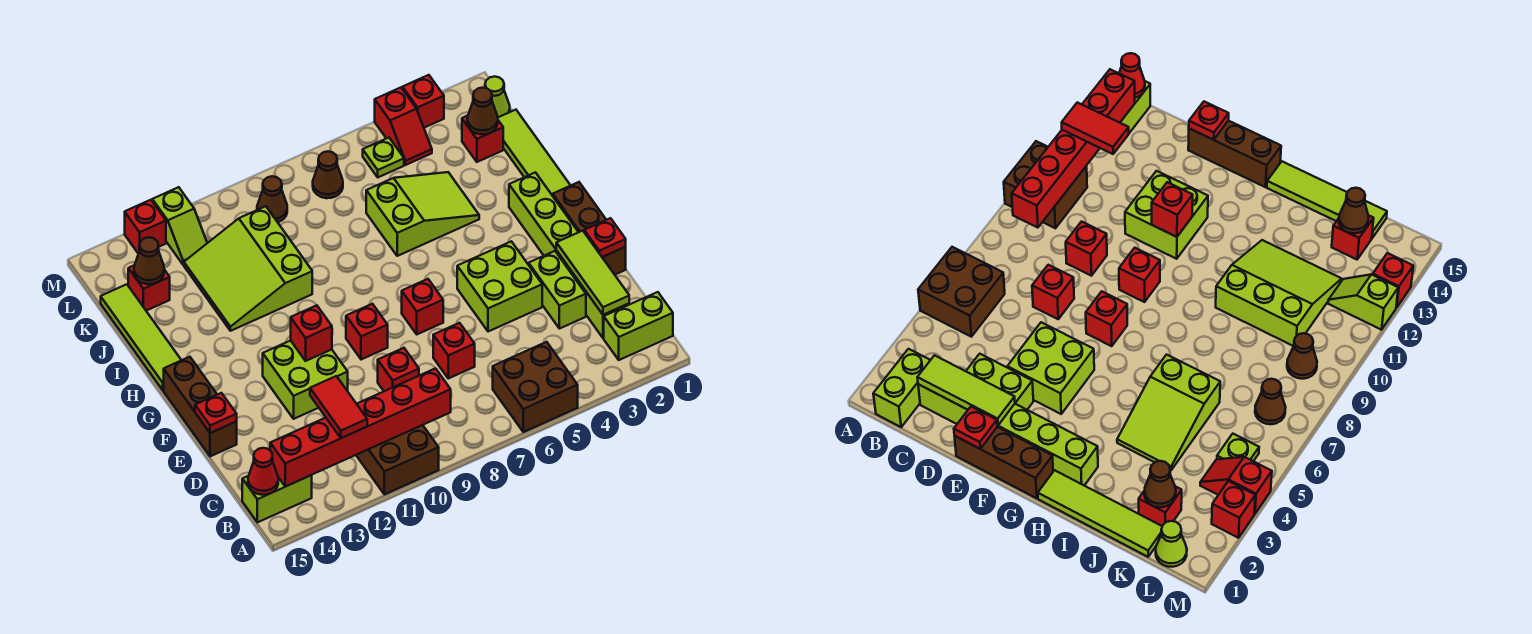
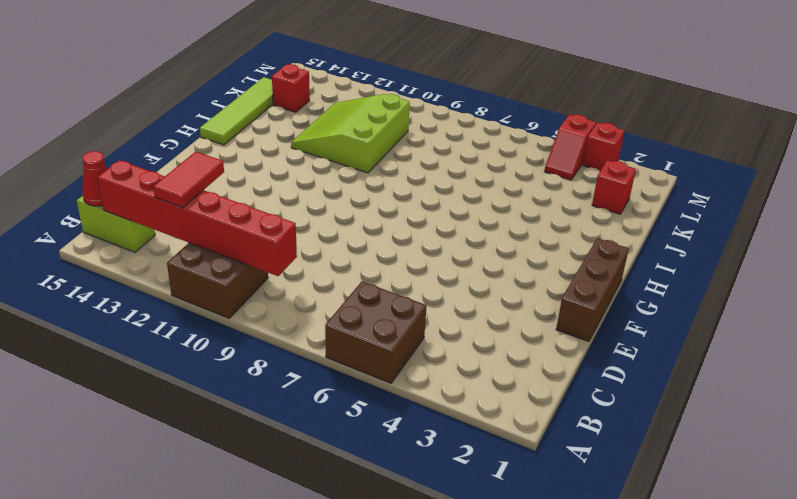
none -> lime brick B1:B2 level 1
none -> lime brick C2:H2 level 1
none -> lime brick D3:E3 level 1
none -> red brick D7 level 1

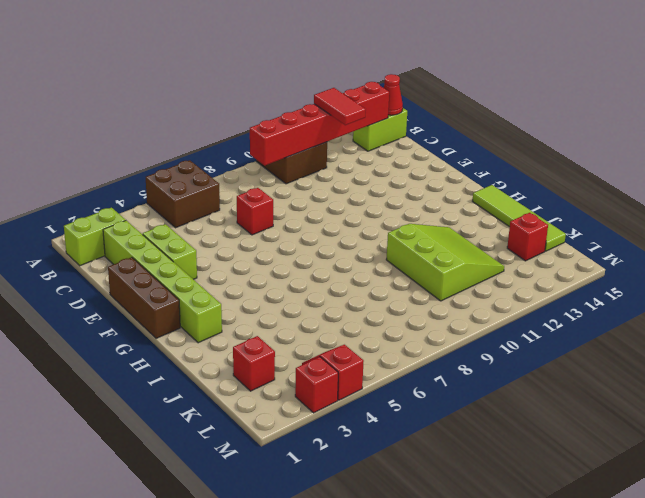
none -> red brick D9 level 1
none -> lime brick E4:F5 level 1
none -> lime brick E11:F12 level 1
none -> brown brick E15:G15 level 1

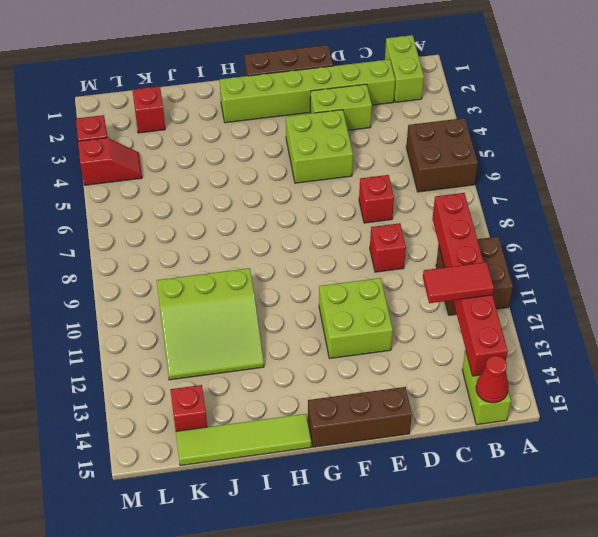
none -> red brick F7 level 1
none -> red brick F9 level 1
none -> lime tile H1:K1 level 1
none -> lime slope I4:J6 level 1 top 6

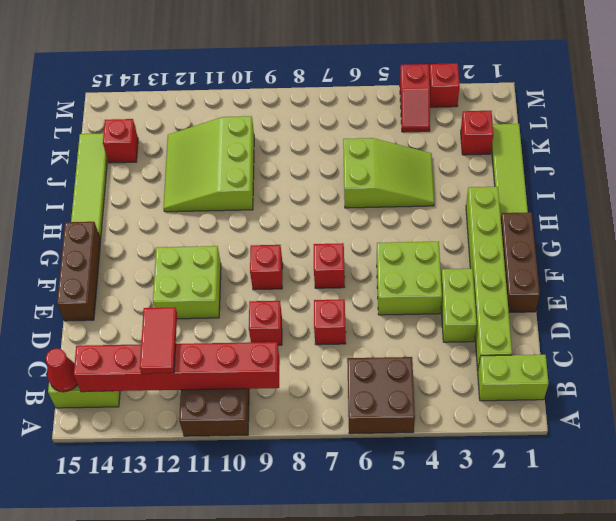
none -> lime cone L1 level 1
none -> lime plate L5 level 1
none -> brown cone L7 level 1
none -> brown cone L9 level 1

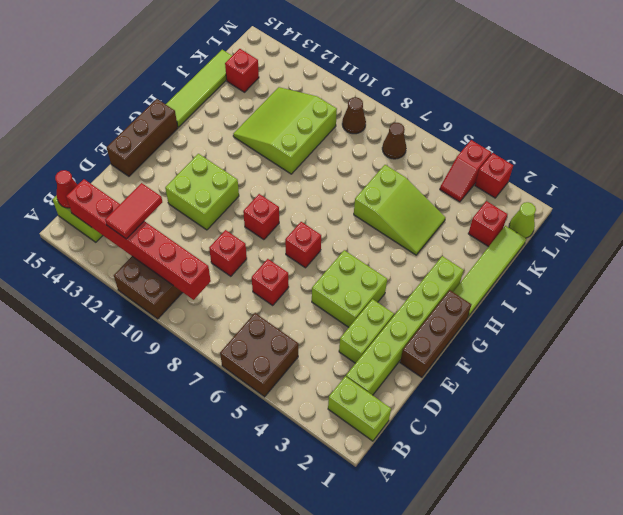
none -> lime plate L5 level 1
none -> lime slope L12:M12 level 1 top M
none -> red brick M13 level 1
none -> lime tile C2:E2 level 2

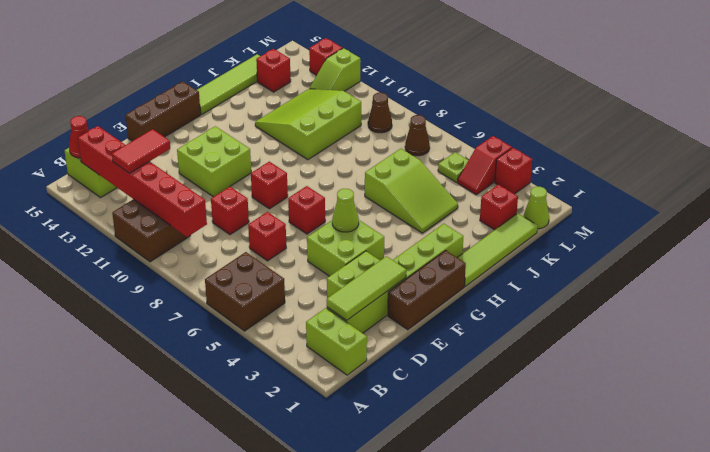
lime cone F5 level 2 -> none
none -> red plate E1 level 2
none -> red plate E15 level 2
none -> red brick F11 level 2
none -> brown cone K2 level 2

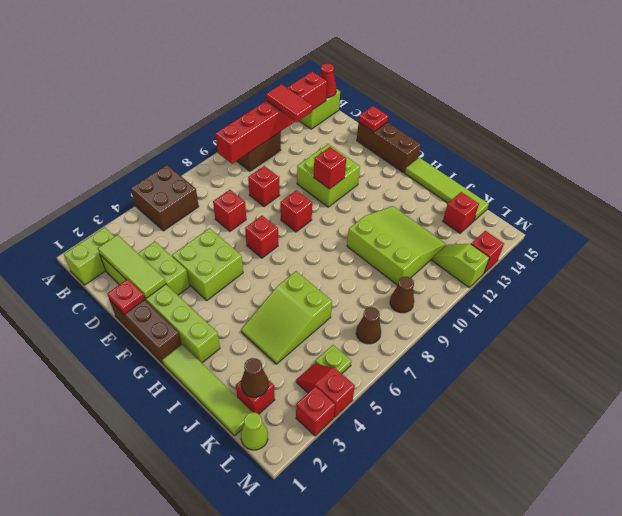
none -> brown cone K14 level 2

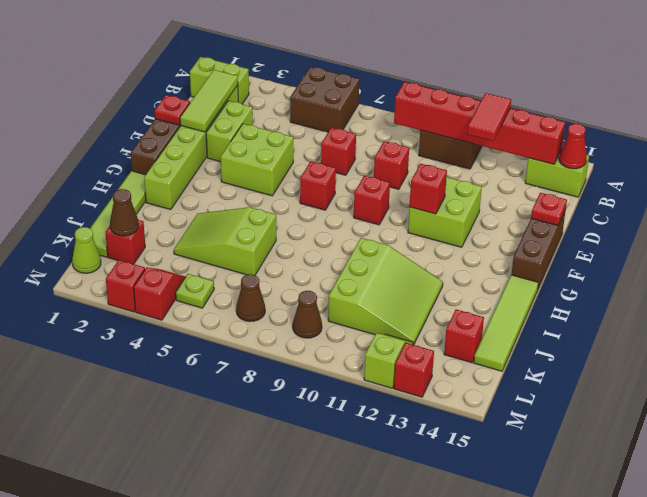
none -> brown cone K14 level 2

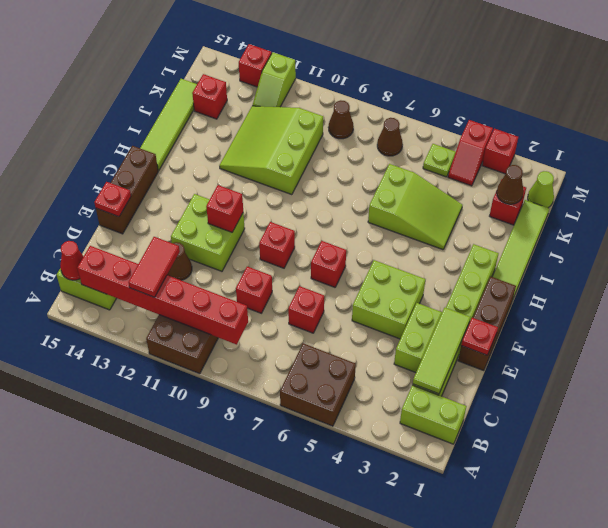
brown cone D12 level 1 -> brown cone K14 level 2

